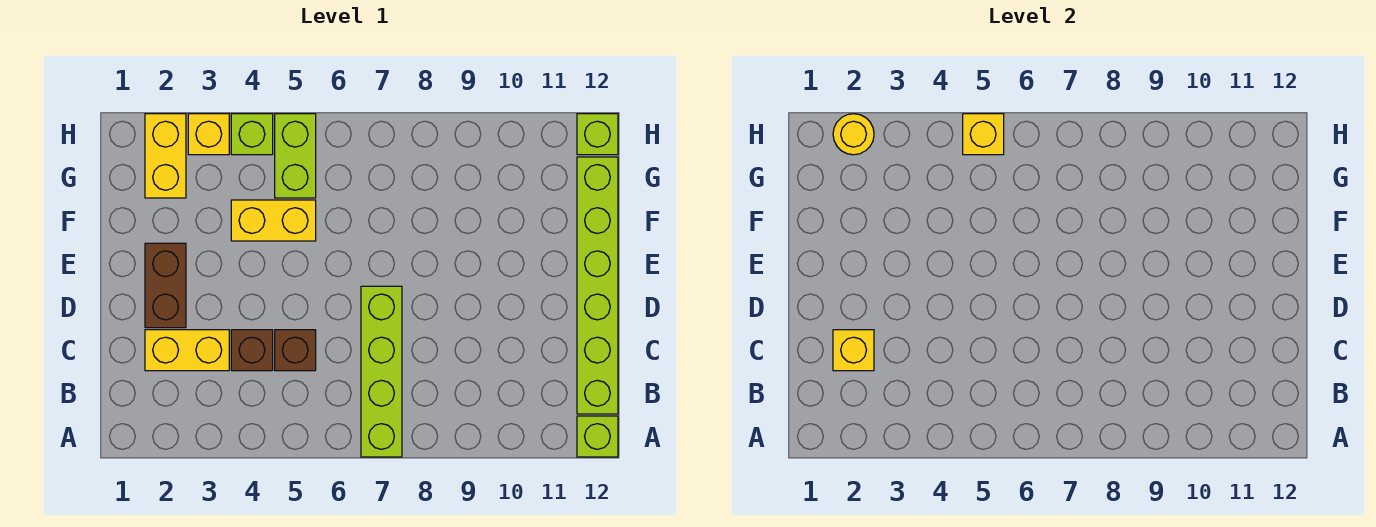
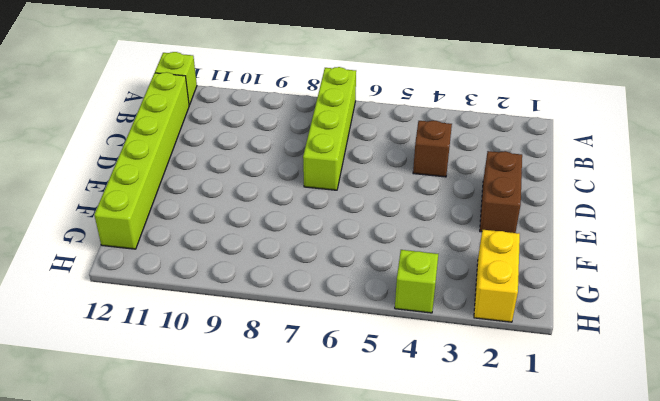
none -> yellow brick C2:C3 level 1
none -> brown brick C5 level 1
none -> yellow brick F4:F5 level 1

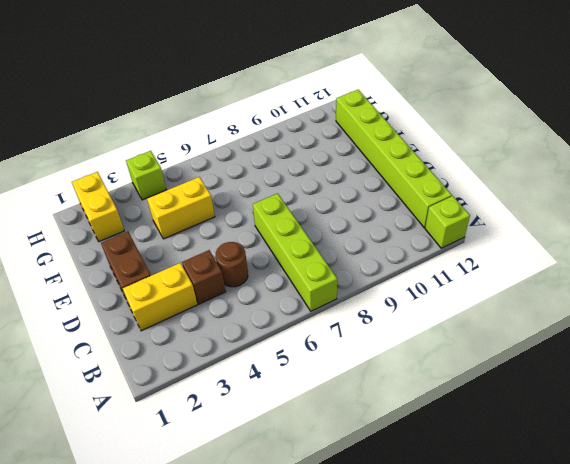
brown round brick C5 level 1 -> brown brick C5 level 1
none -> lime brick G5:H5 level 1
none -> yellow brick H3 level 1
none -> lime brick H12 level 1

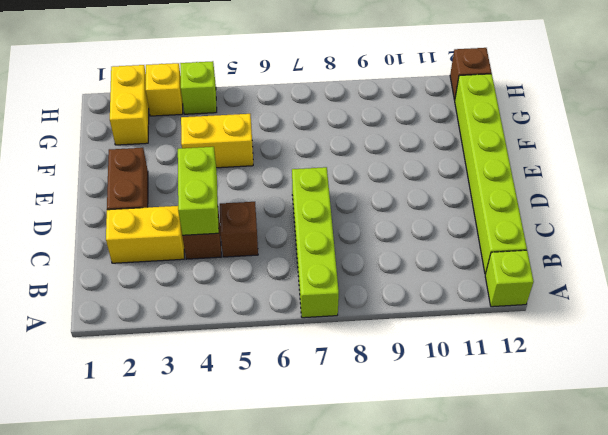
lime brick C4:D4 level 2 -> lime brick G5:H5 level 1
brown brick H12 level 1 -> lime brick H12 level 1
none -> yellow brick C2 level 2
none -> yellow round brick H2 level 2
none -> yellow brick H5 level 2

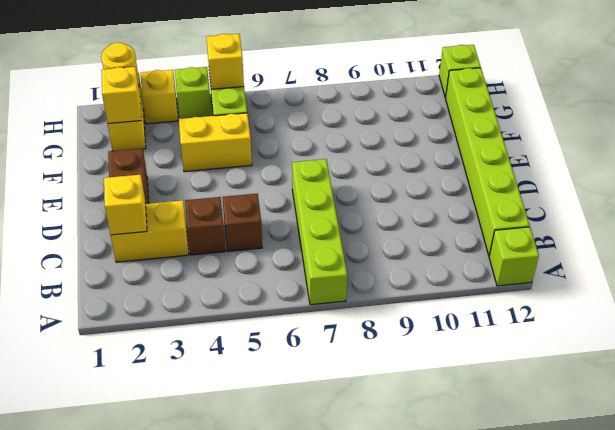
yellow brick G2 level 2 -> none

